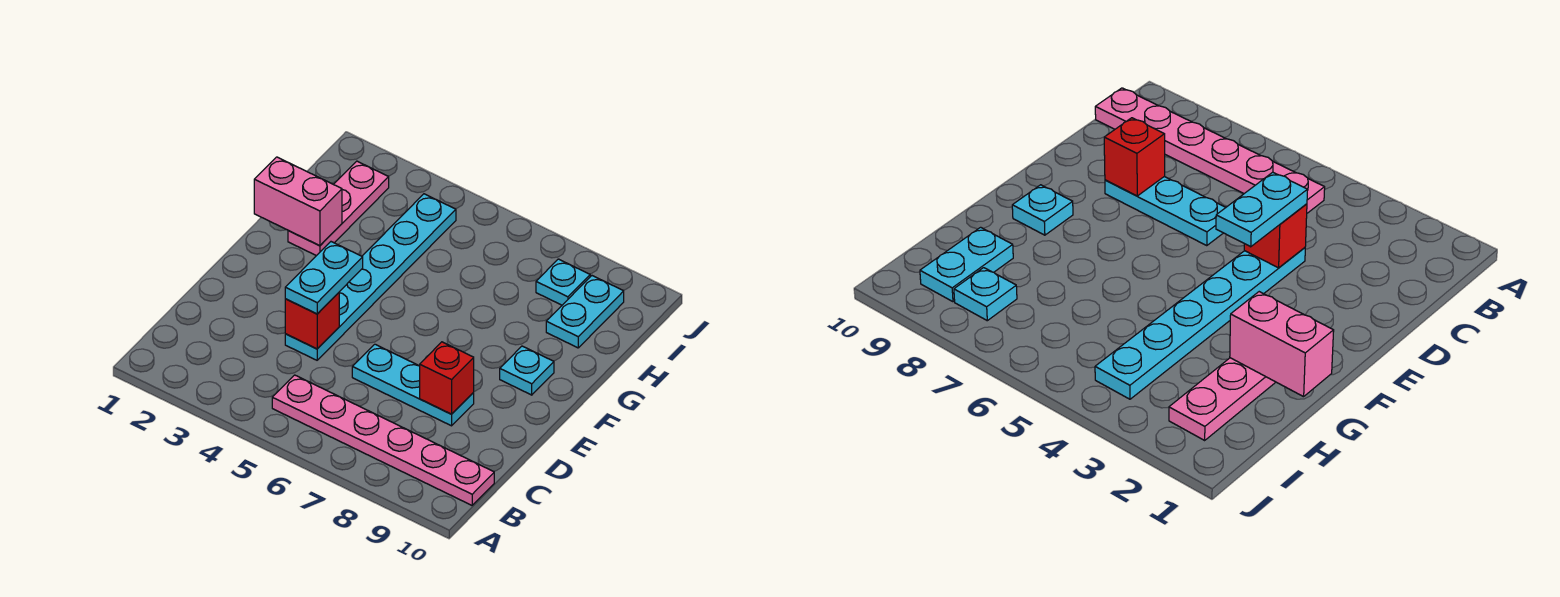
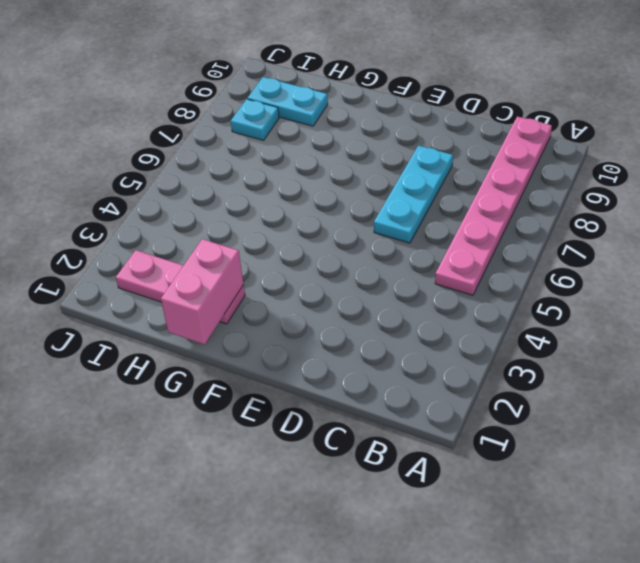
none -> cyan plate D4:I4 level 1
none -> cyan plate F9 level 1

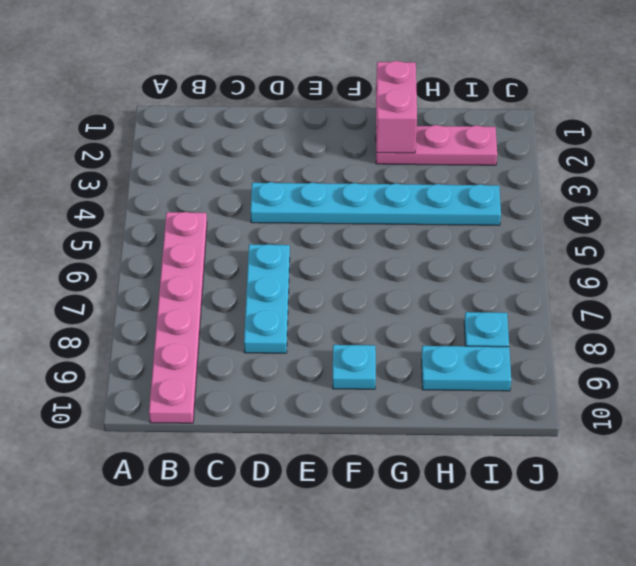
none -> red brick D4 level 2
none -> red brick D8 level 2

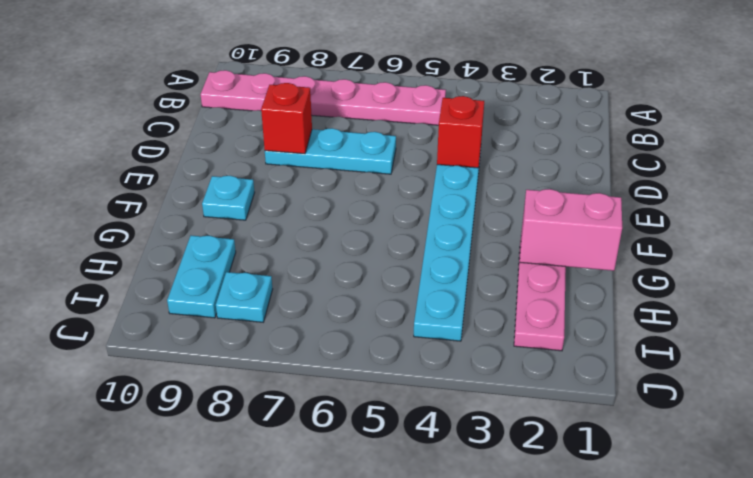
none -> cyan plate D4:E4 level 3

